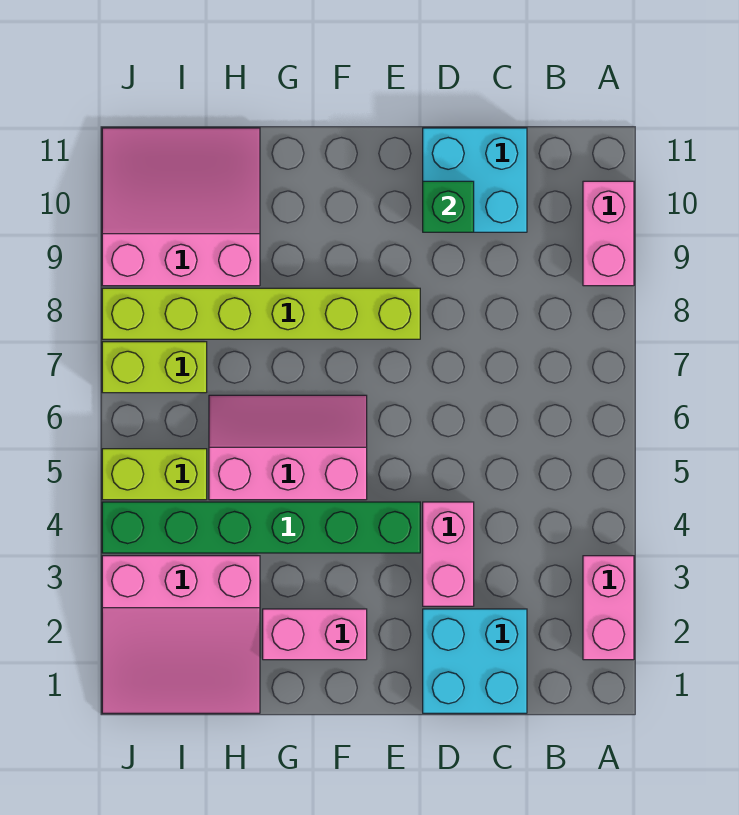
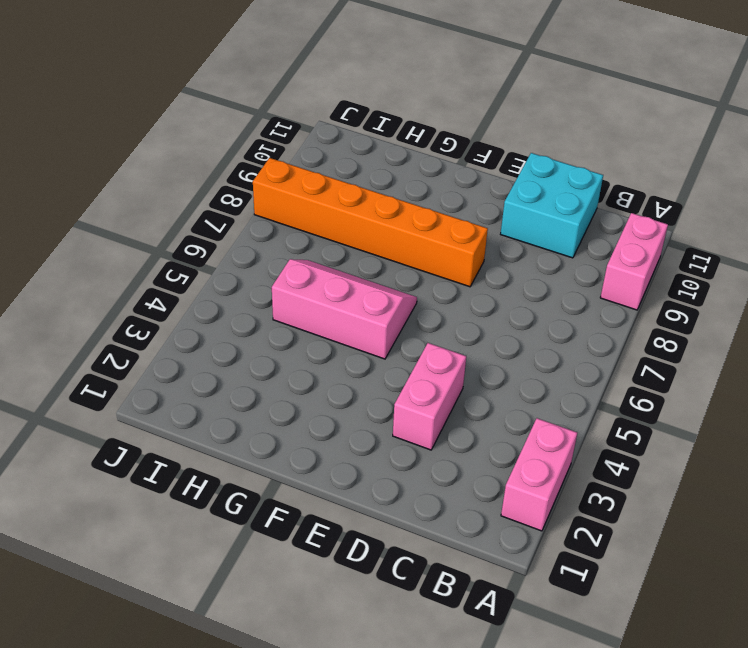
orange brick E8:J8 level 1 -> lime brick E8:J8 level 1
none -> cyan brick C1:D2 level 1
none -> green brick E4:J4 level 1
none -> pink brick F2:G2 level 1

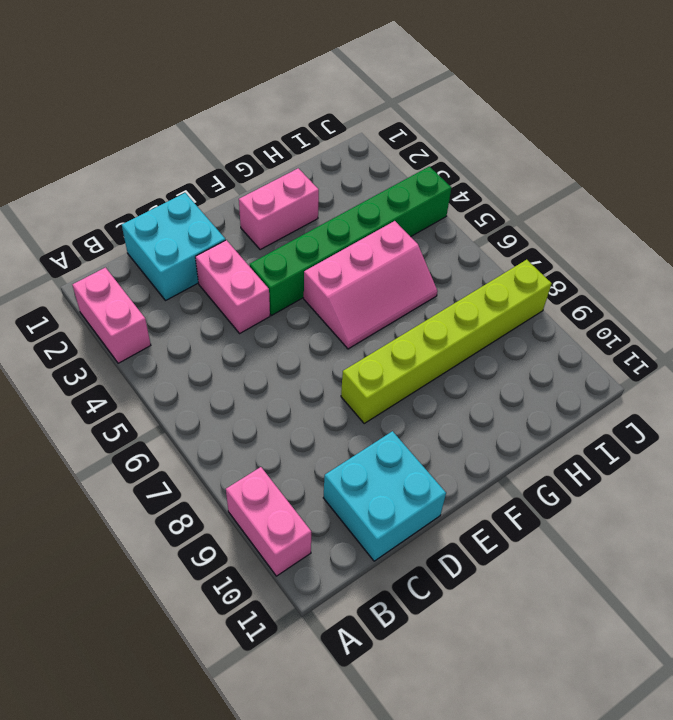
none -> pink slope H1:J3 level 1 top 3
none -> pink slope H9:J11 level 1 top 9
none -> lime brick I5:J5 level 1

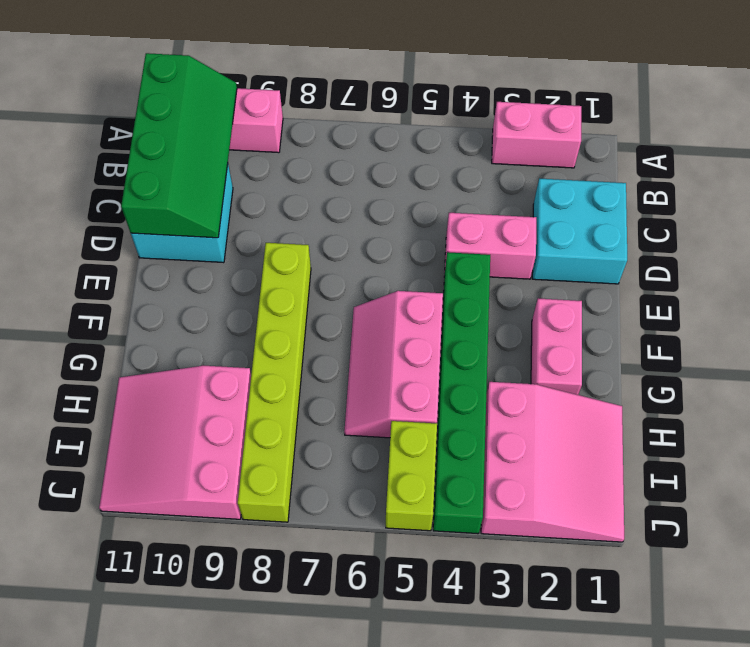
green slope A10:D11 level 2 top 11 -> green brick D10 level 2
none -> lime brick I7:J7 level 1

